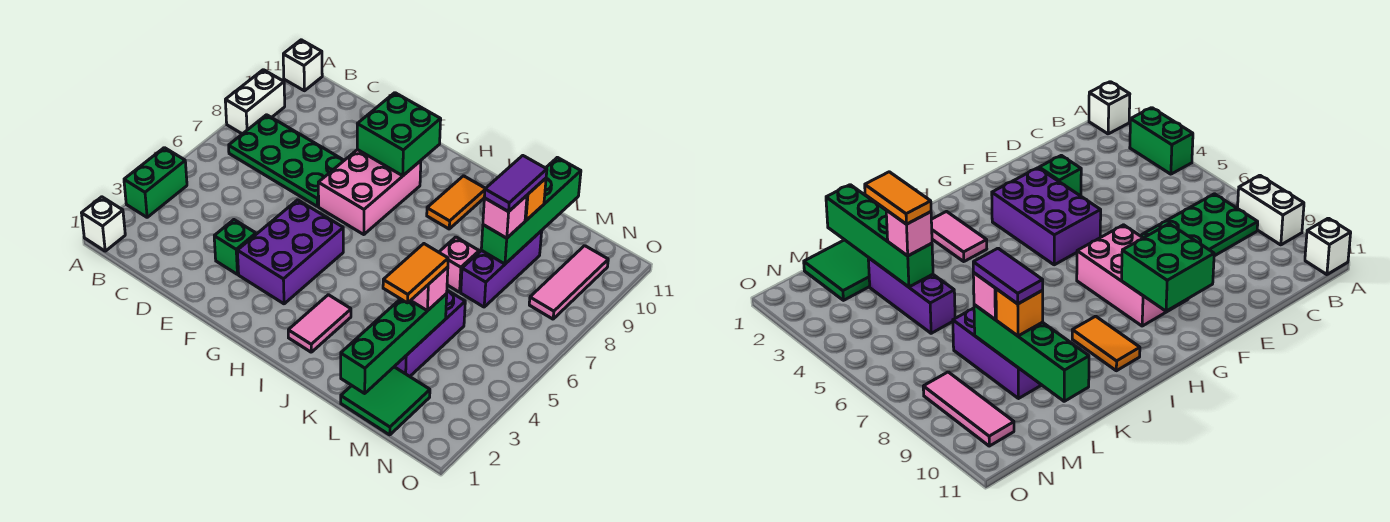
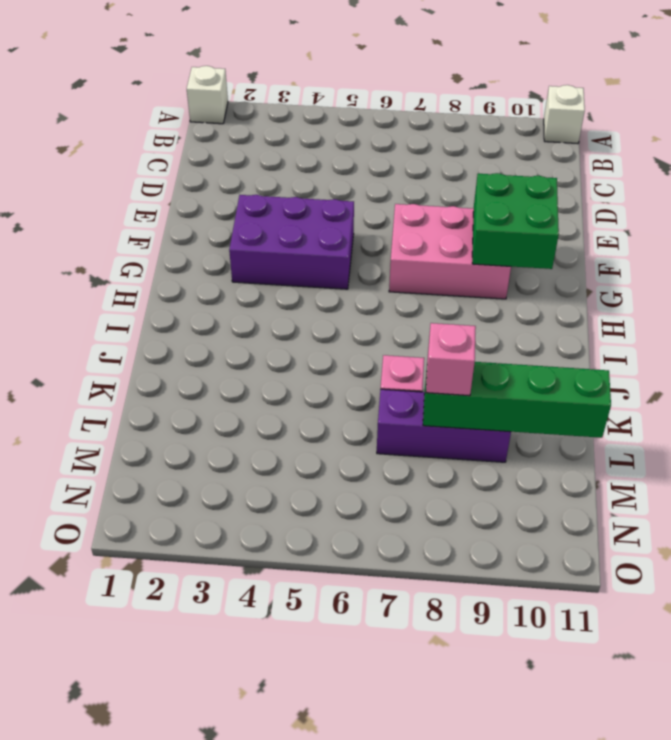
none -> green brick A3:A4 level 1
none -> white brick A8:A9 level 1
none -> green plate B7:E8 level 1

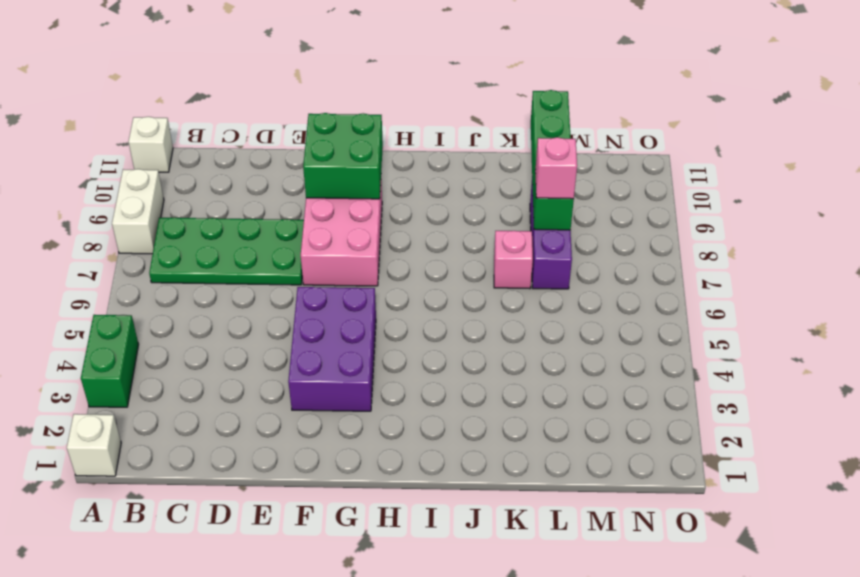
none -> green brick E3 level 1
none -> pink tile I2:I3 level 1
none -> orange tile I9:I10 level 1

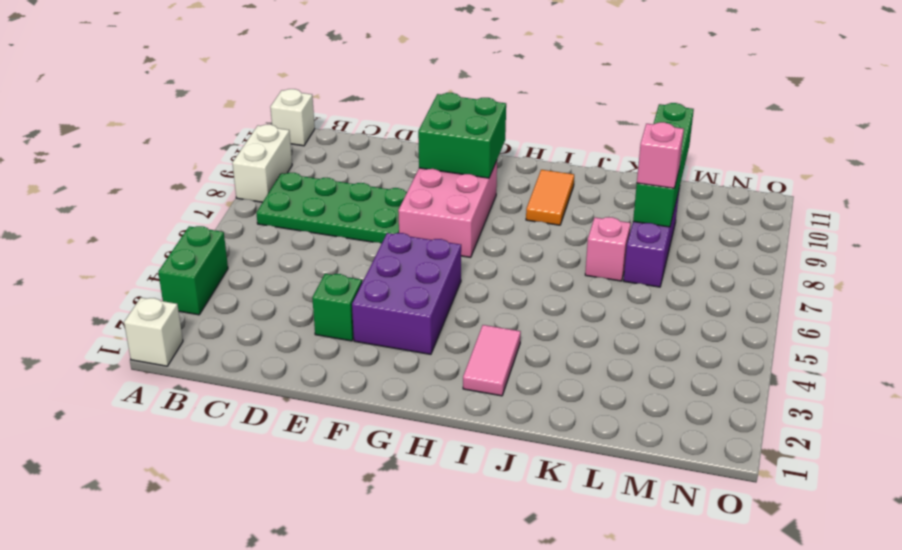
none -> green tile L1:M2 level 1
none -> purple brick L3:L5 level 1
none -> pink tile N8:N10 level 1

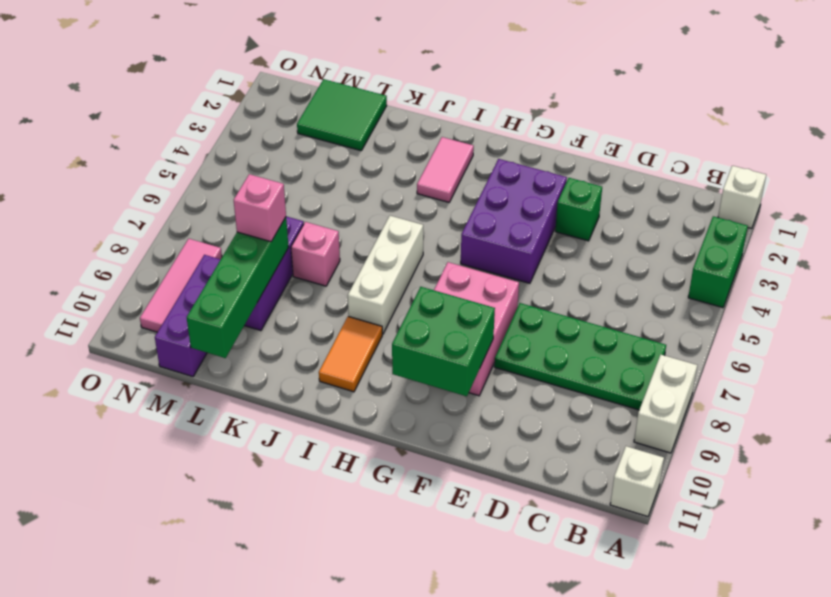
white brick I6:I8 level 1 -> none
purple brick M9:M11 level 1 -> purple brick L3:L5 level 1
none -> green brick L1:L4 level 2
none -> pink brick L4 level 3
none -> orange brick L9 level 3

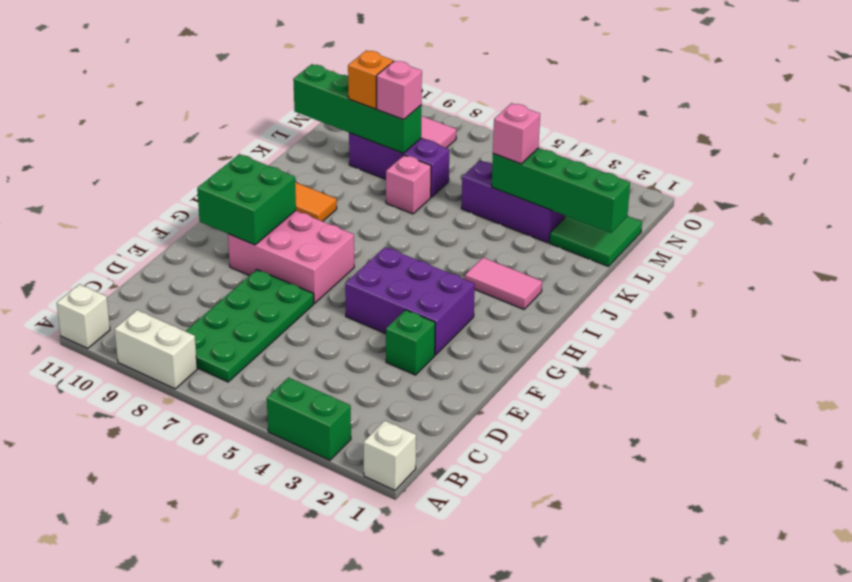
none -> orange tile L3:L4 level 4
none -> purple tile L8:L9 level 4

